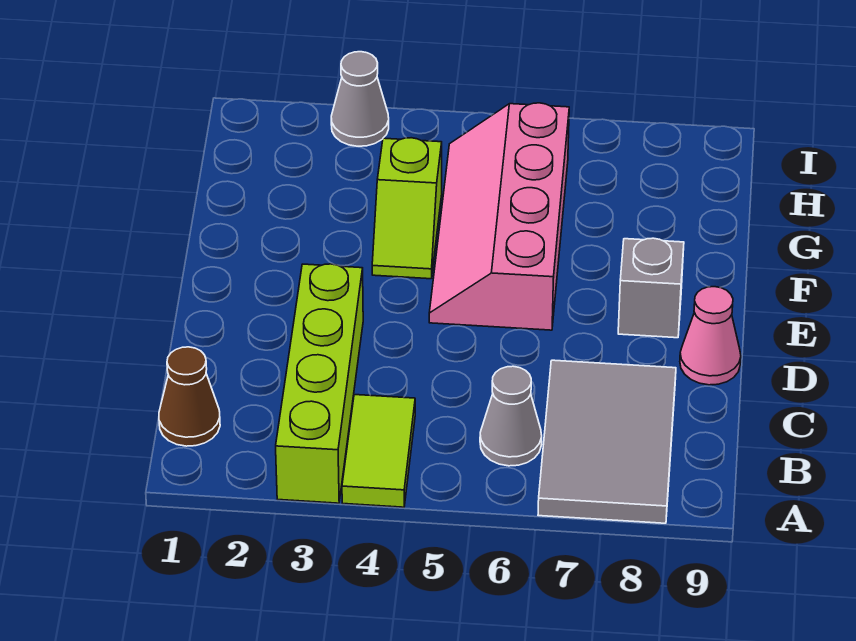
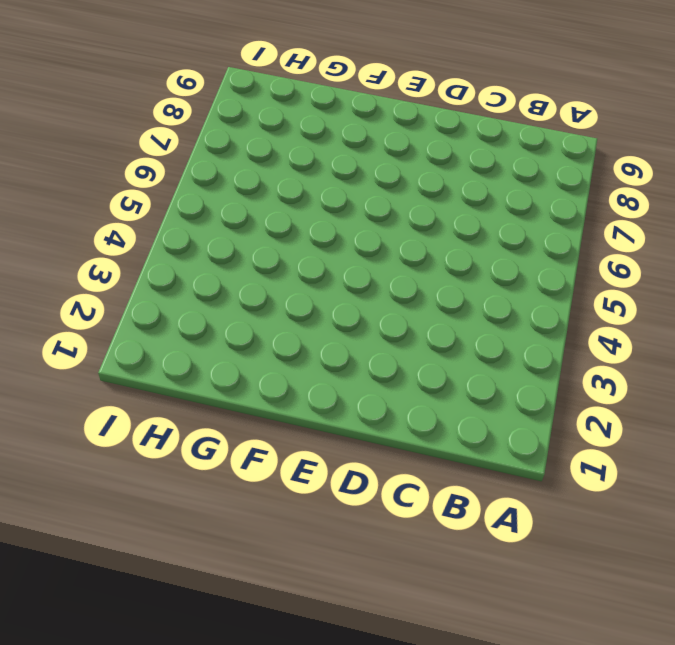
none -> lime brick A3:D3 level 1
none -> lime tile A4:B4 level 1

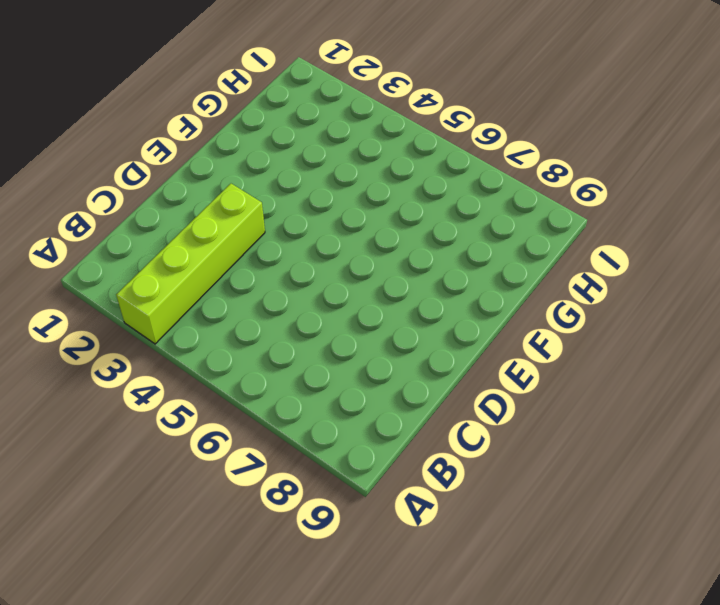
none -> lime tile A4:B4 level 1
none -> grey tile A7:C8 level 1

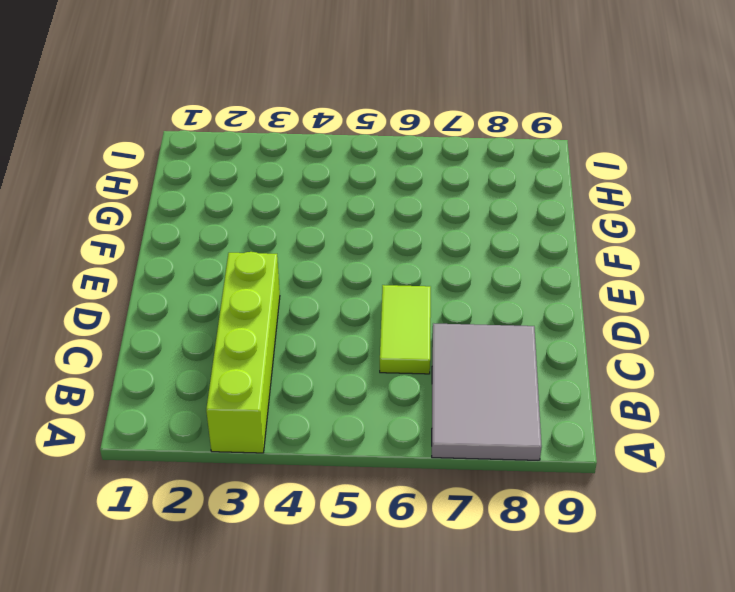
lime tile C6:D6 level 1 -> lime tile A4:B4 level 1
none -> brown cone B1 level 1
none -> grey cone B6 level 1

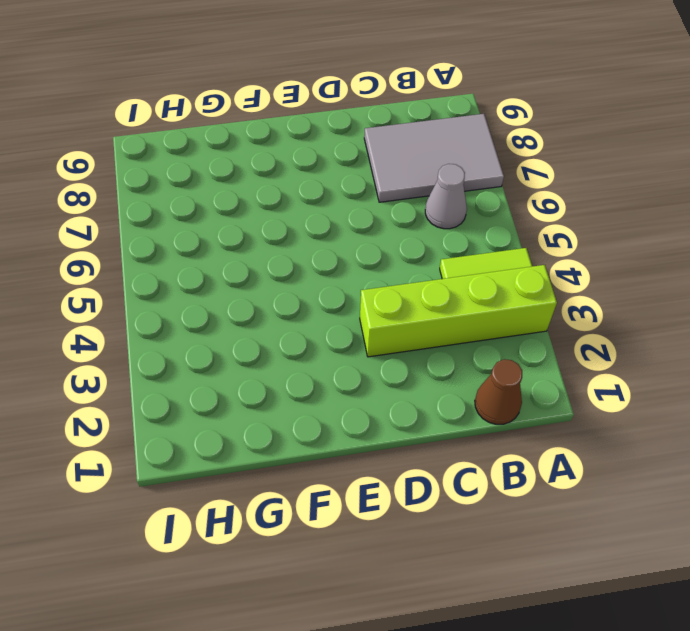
none -> pink cone D9 level 1
none -> pink slope E5:H6 level 1 top 6

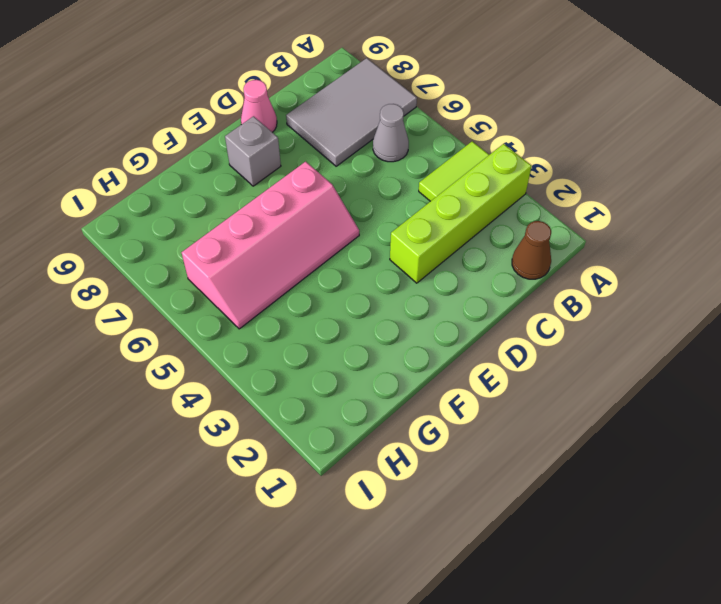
none -> lime slope F4:G4 level 1 top G
none -> grey cone I3 level 1

